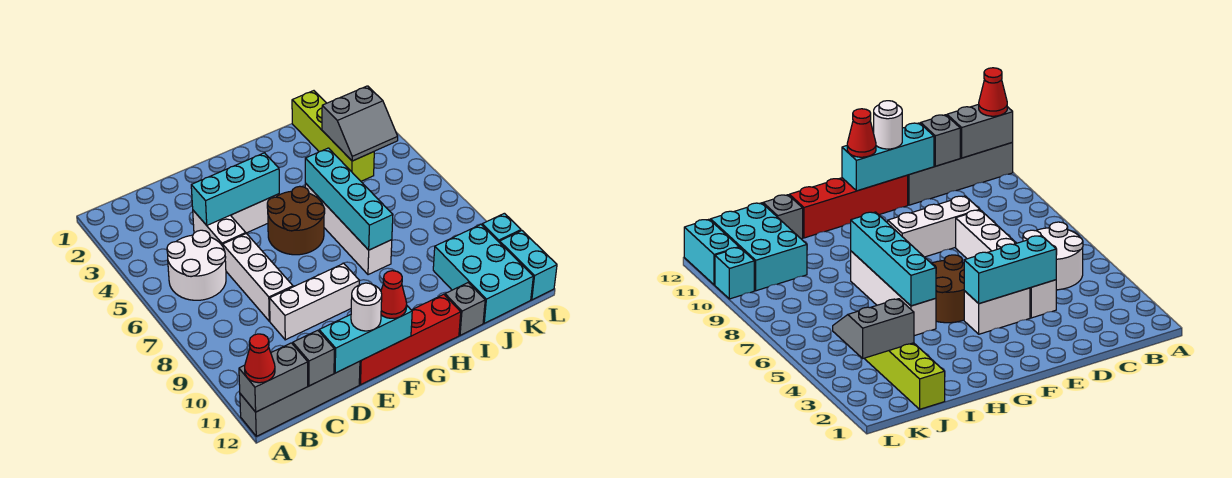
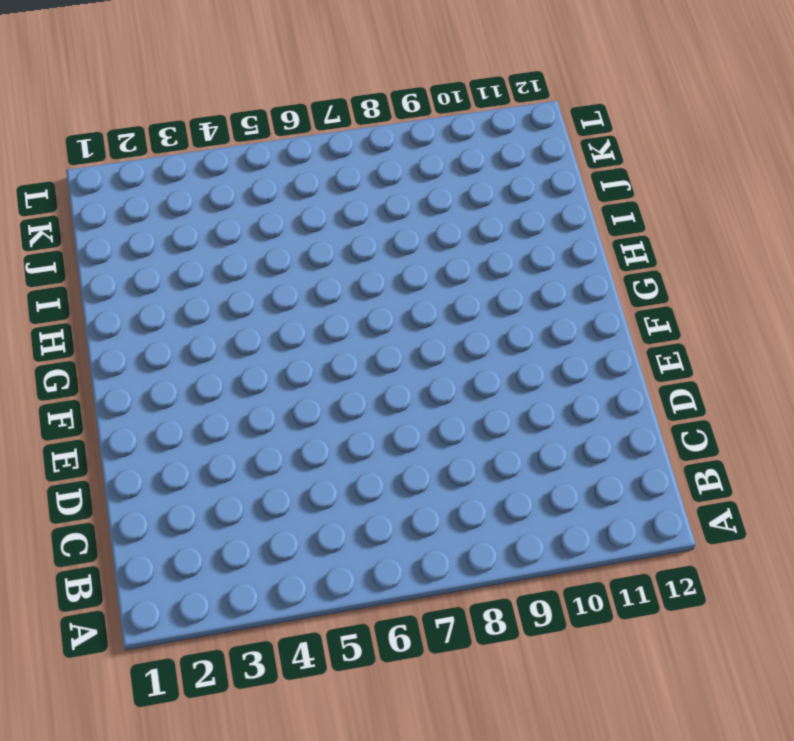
none -> grey brick A12:D12 level 1
none -> white round brick B5:C6 level 1
none -> white brick D4:D5 level 1

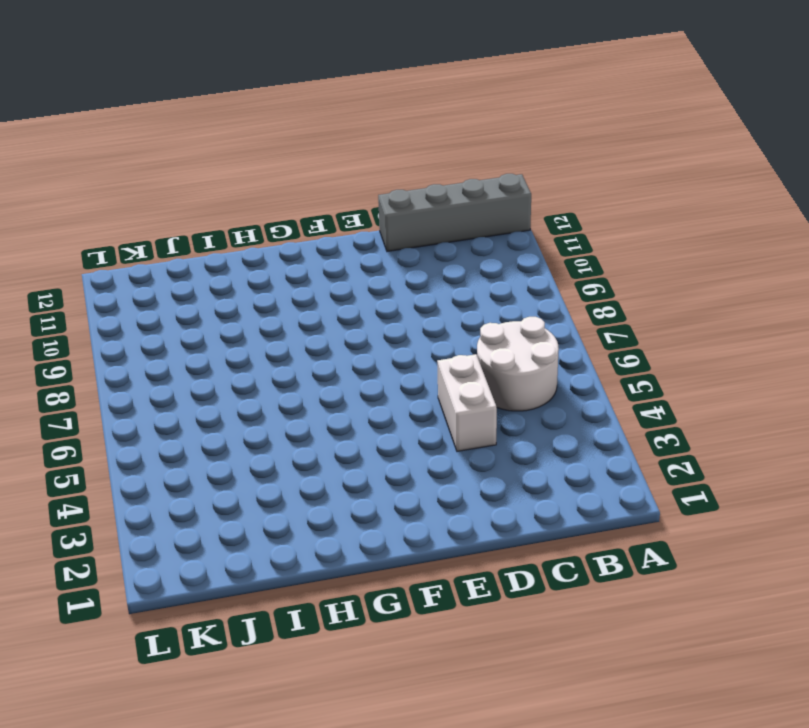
none -> white brick D6:D8 level 1
none -> white brick D9:F9 level 1
none -> white brick E4:F4 level 1

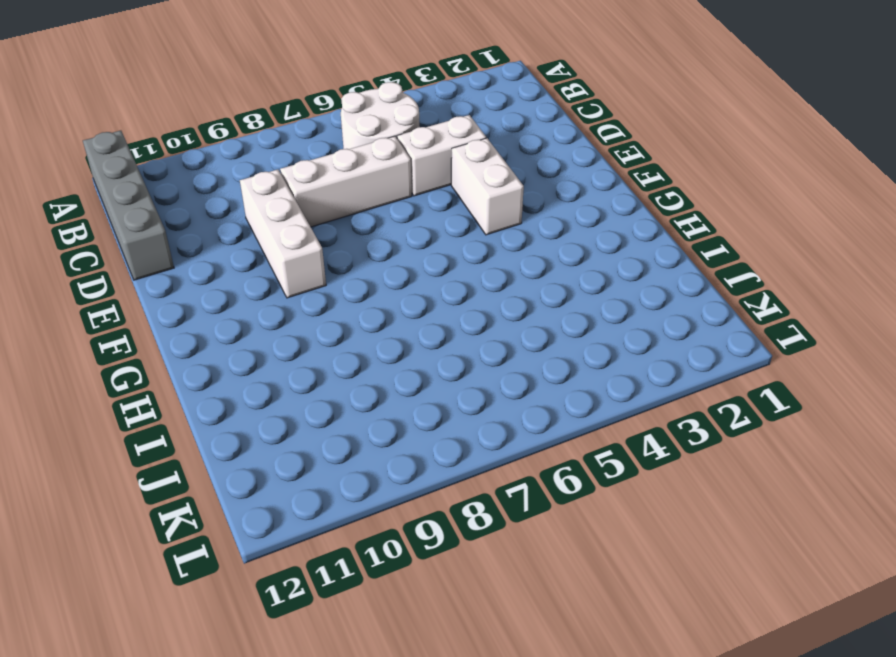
none -> red brick E12:H12 level 1
none -> brown round brick F5:G6 level 1
none -> white brick H5:H8 level 1

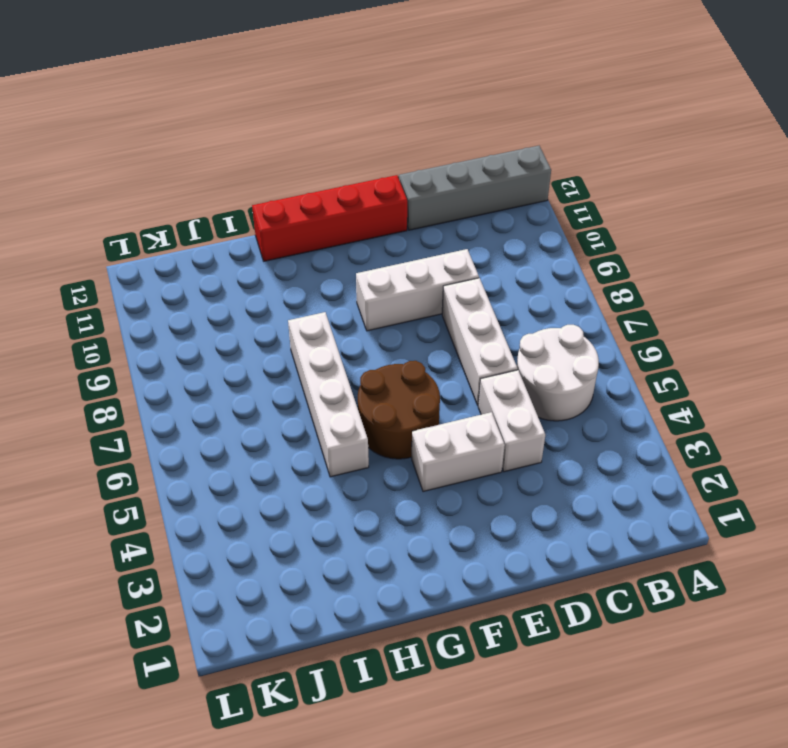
none -> grey brick I12 level 1
none -> lime brick J1:J4 level 1
none -> cyan brick J10:K12 level 1

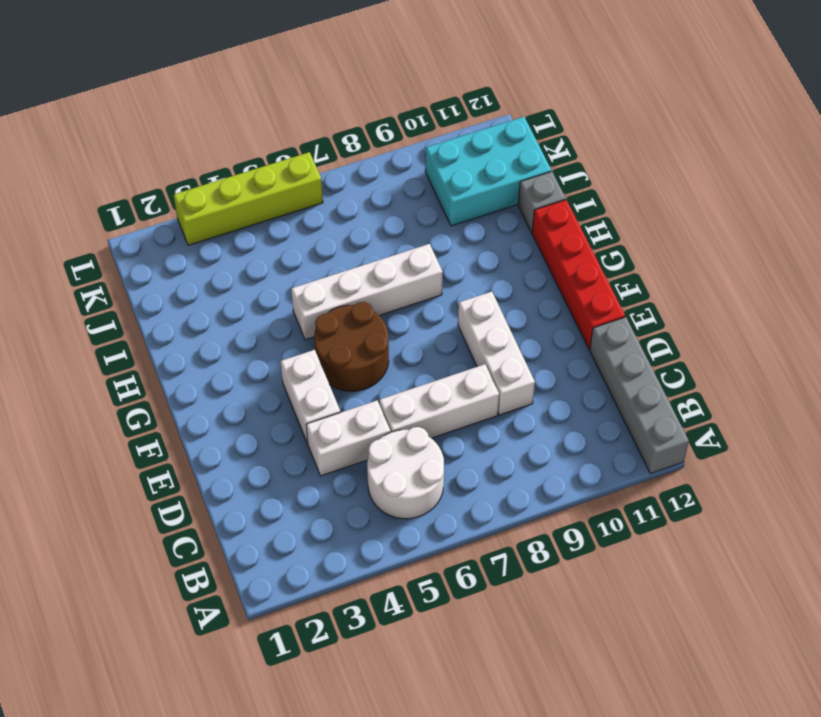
lime brick L3:L6 level 1 -> lime brick J1:J4 level 1
none -> cyan brick L10 level 1
none -> cyan brick L11:L12 level 1
none -> grey brick A12:B12 level 2

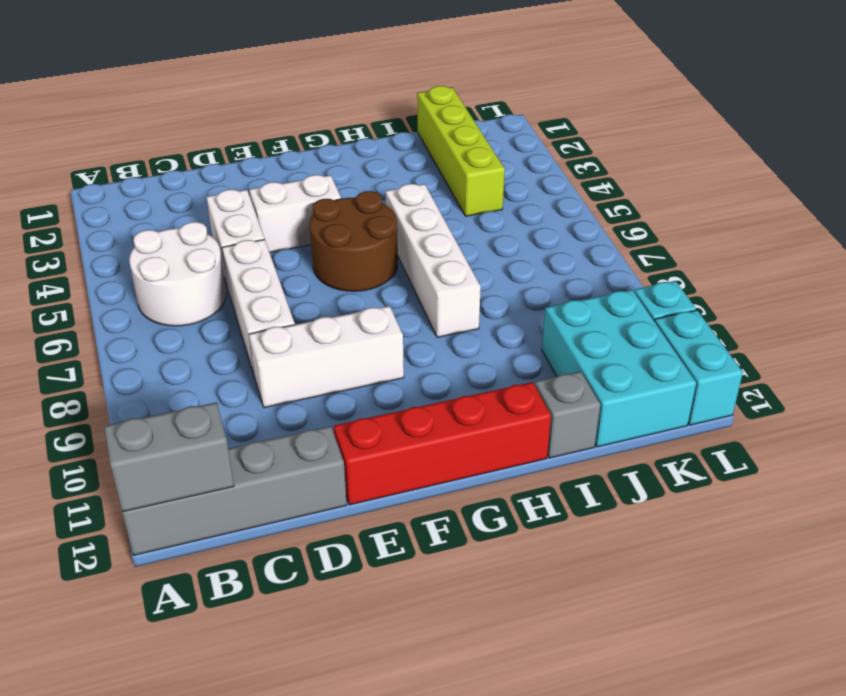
none -> grey brick C12 level 2
none -> cyan brick D4:F4 level 2
none -> cyan brick D12:F12 level 2

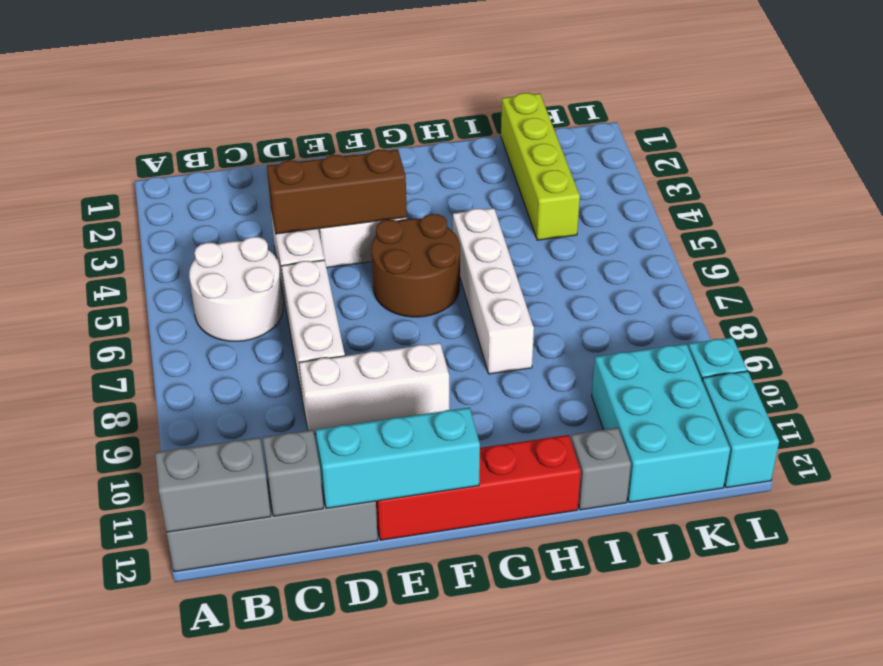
brown brick D4:F4 level 2 -> cyan brick D4:F4 level 2
none -> cyan brick H5:H8 level 2
none -> grey slope J3:K4 level 2 top 3
none -> red cone A12 level 3

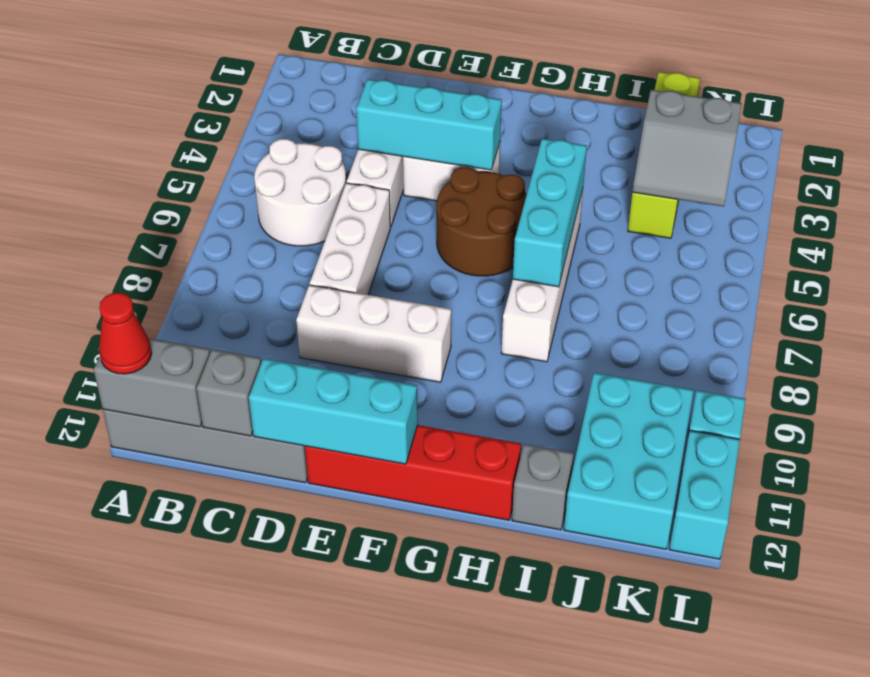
cyan brick H5:H7 level 2 -> cyan brick H5:H8 level 2
none -> white round brick E12 level 3
none -> red cone F12 level 3

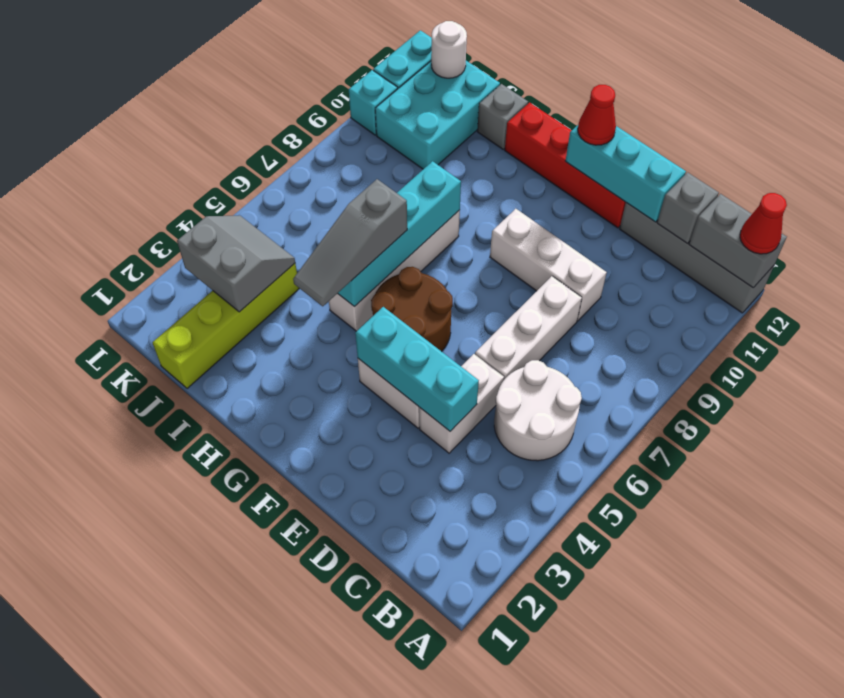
grey slope H4:H6 level 3 top 6 -> none
white round brick K12 level 2 -> white round brick E12 level 3

